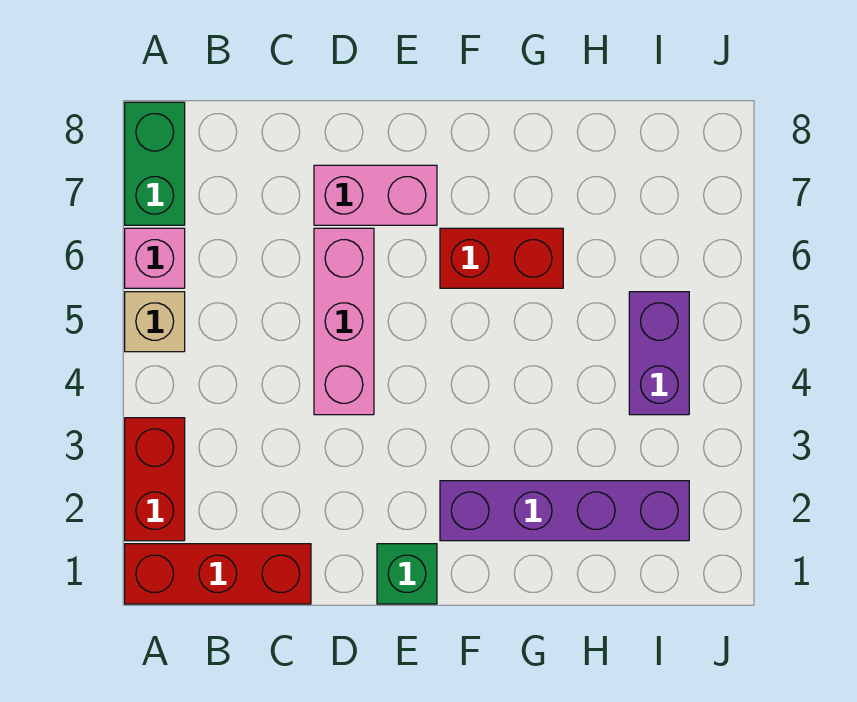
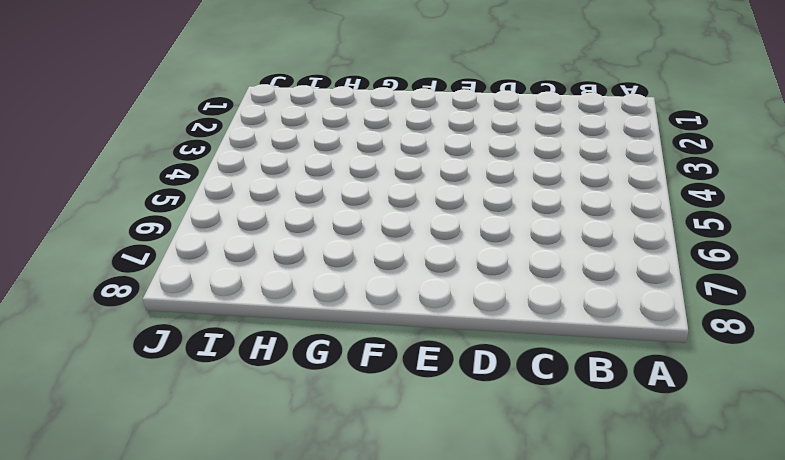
none -> red brick A1:C1 level 1
none -> red brick A2:A3 level 1

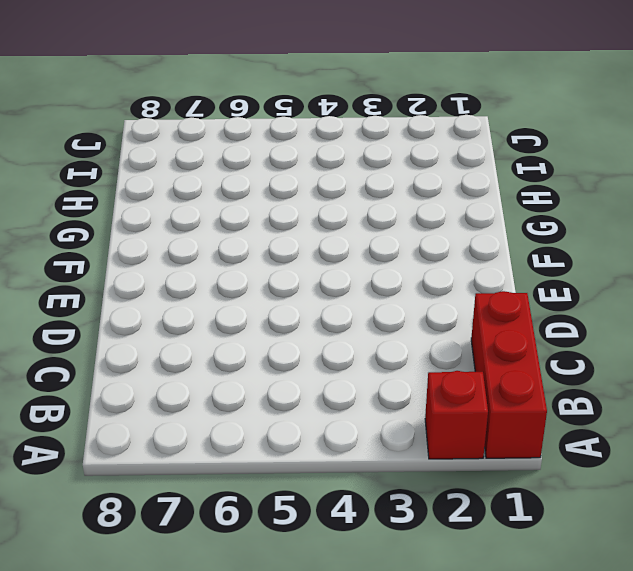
red brick A2 level 1 -> red brick A2:A3 level 1
none -> tan brick A5 level 1
none -> pink brick A6 level 1

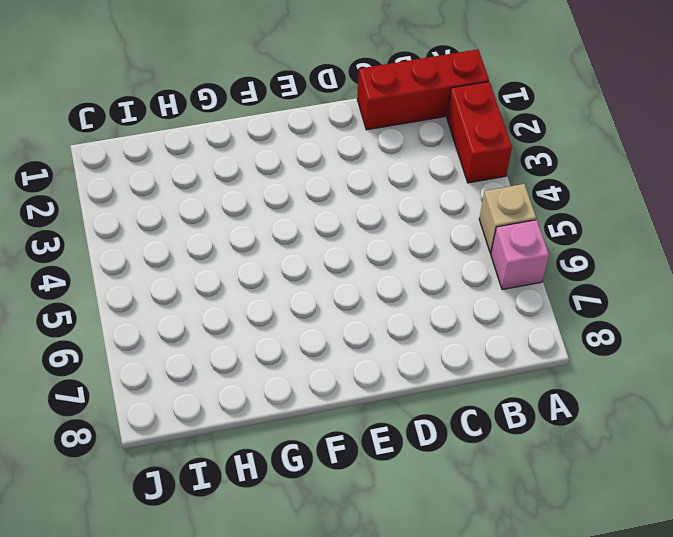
none -> green brick A7:A8 level 1
none -> pink brick D4:D6 level 1

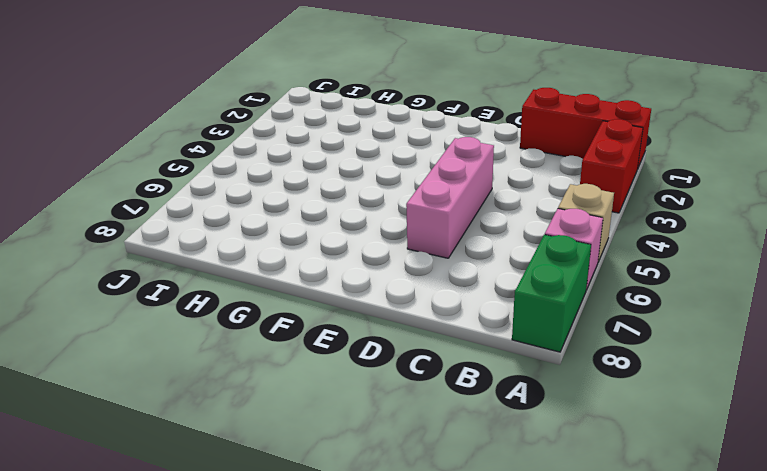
none -> pink brick D7:E7 level 1
none -> green brick E1 level 1

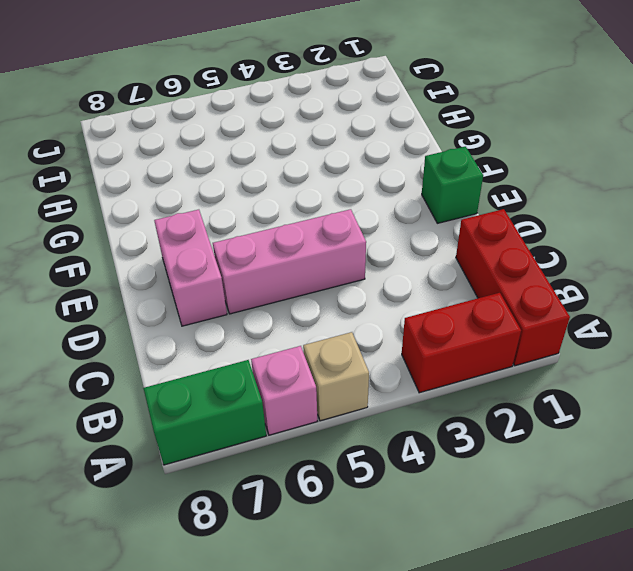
none -> purple brick F2:I2 level 1
none -> red brick F6:G6 level 1

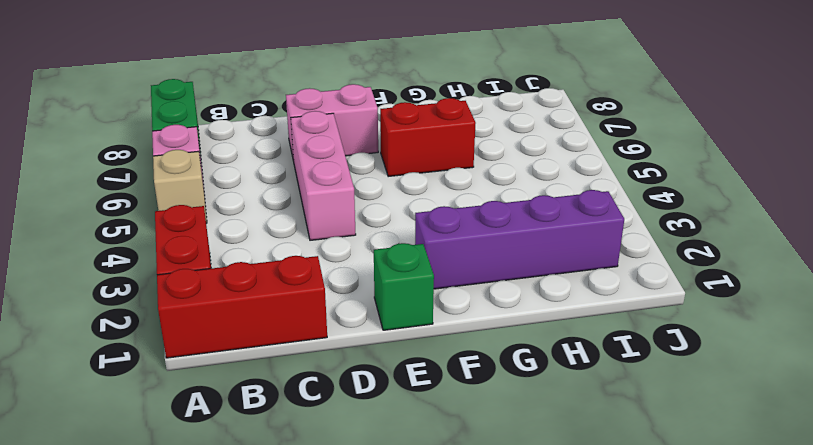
none -> purple brick I4:I5 level 1

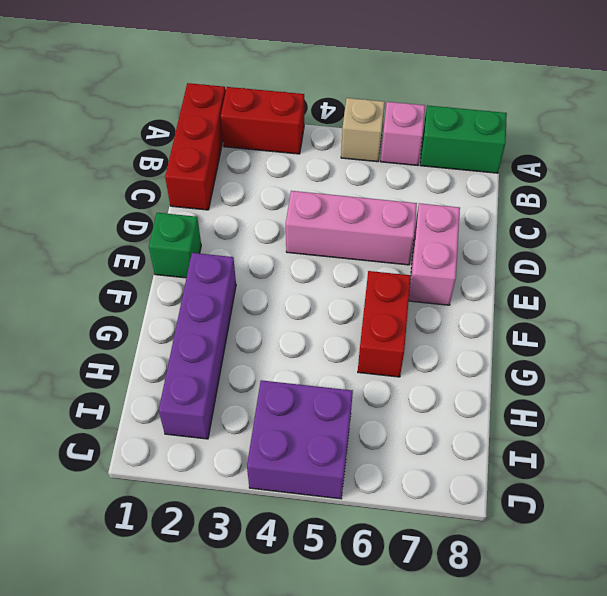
purple brick I4:J5 level 1 -> purple brick I4:I5 level 1

